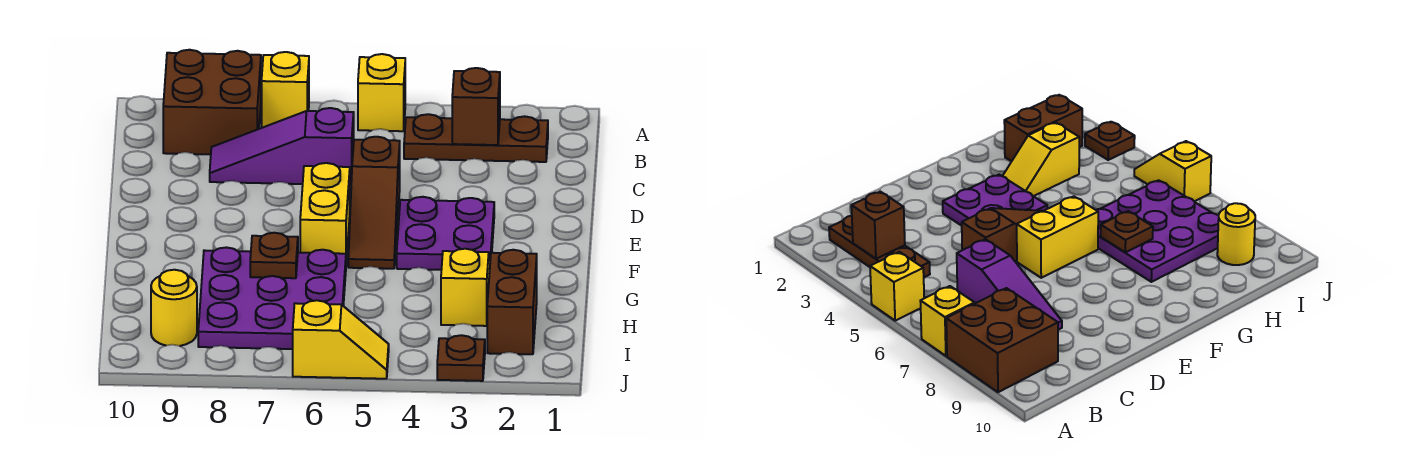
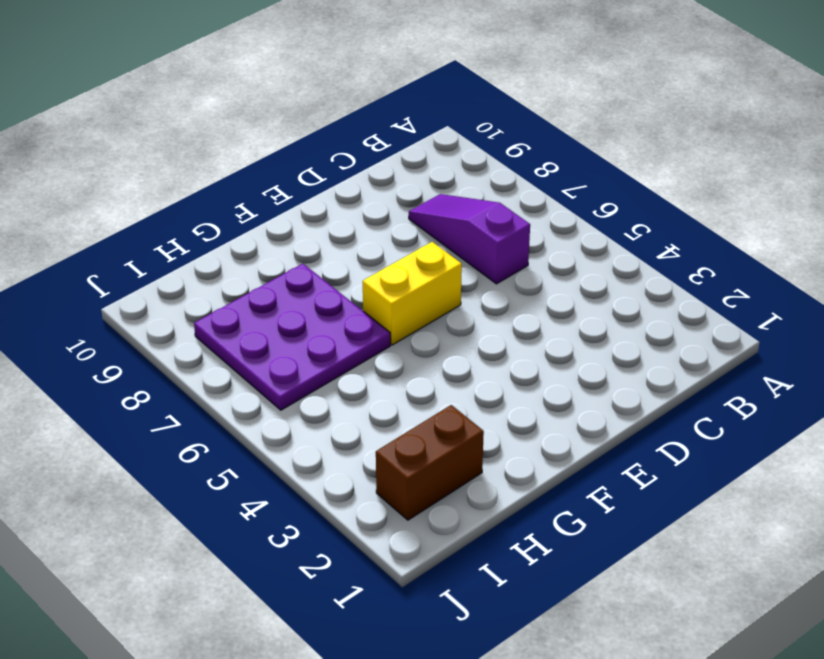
none -> yellow brick A5 level 1
none -> yellow brick A7 level 1
none -> brown brick A8:B9 level 1

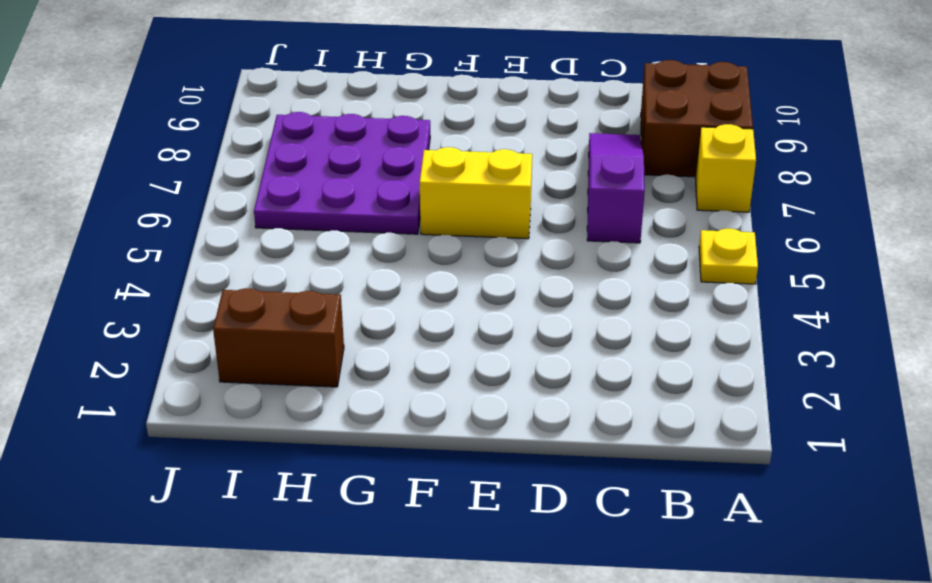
yellow plate A5 level 1 -> yellow brick A5 level 1
none -> brown plate B2:B4 level 1
none -> brown slope D5:F5 level 1 top D
none -> purple plate E3:F4 level 1

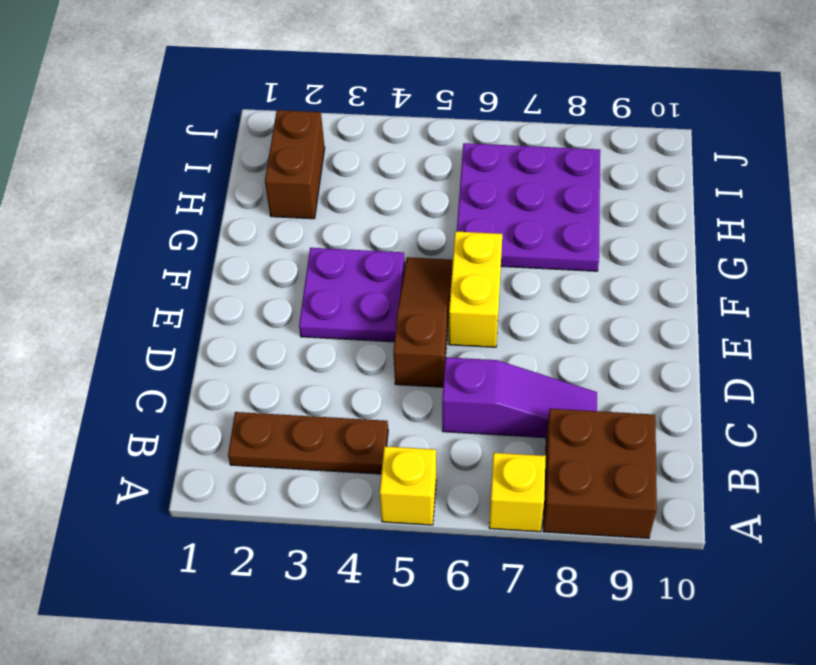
none -> yellow slope G3:H3 level 1 top H
none -> yellow round brick I9 level 1
none -> brown plate J3 level 1

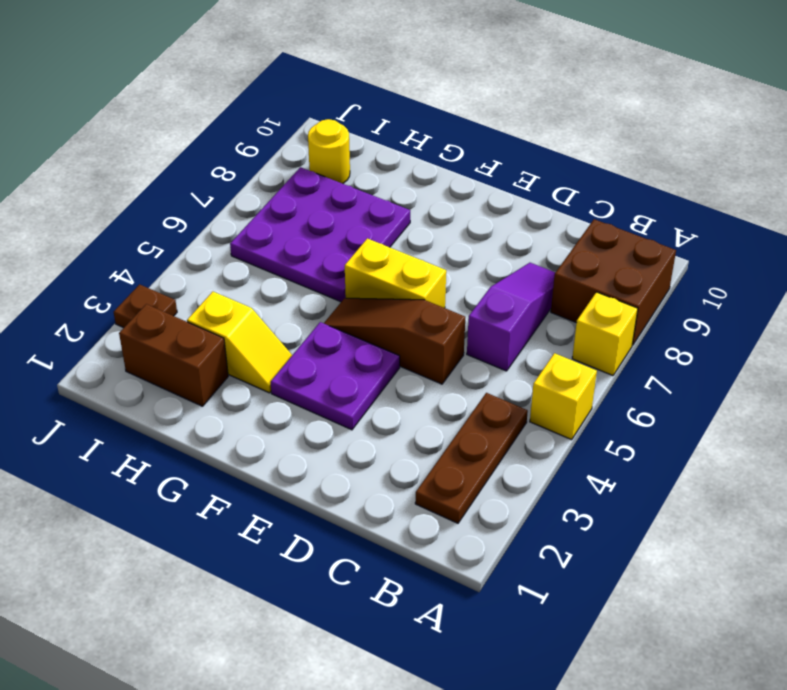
none -> yellow slope J5:J6 level 1 top 6
none -> brown brick B3 level 2
none -> brown plate G7 level 2

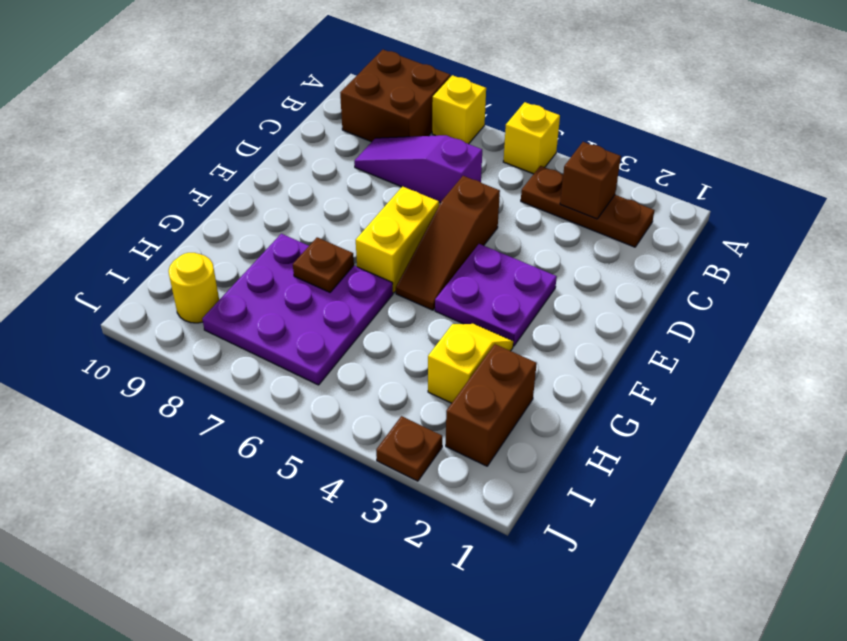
none -> yellow slope J5:J6 level 1 top 6

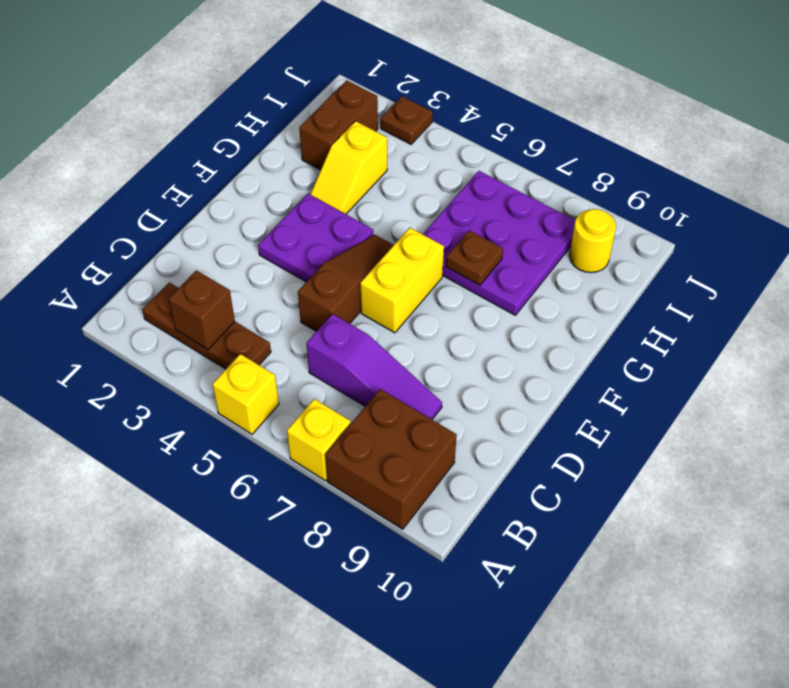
none -> yellow slope J5:J6 level 1 top 6

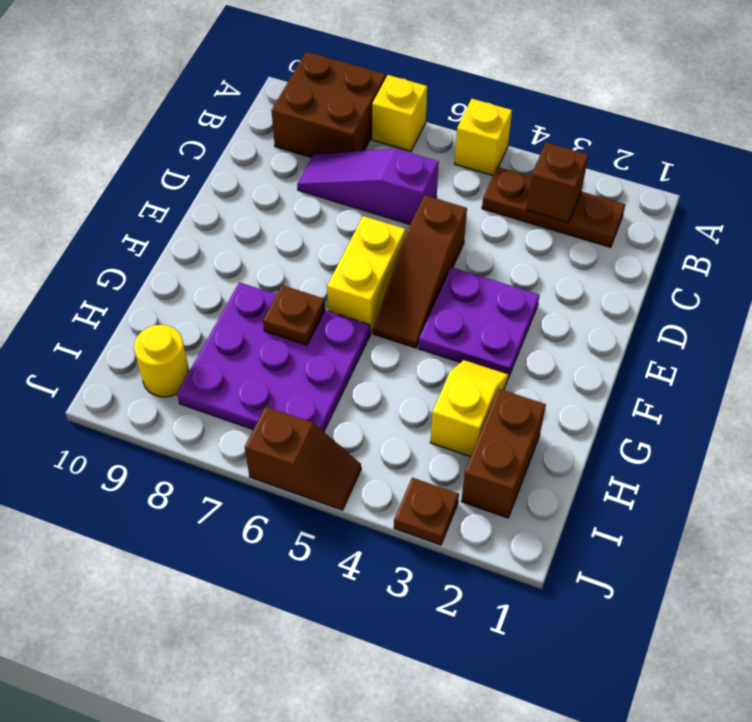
brown slope J5:J6 level 1 top 6 -> yellow slope J5:J6 level 1 top 6

